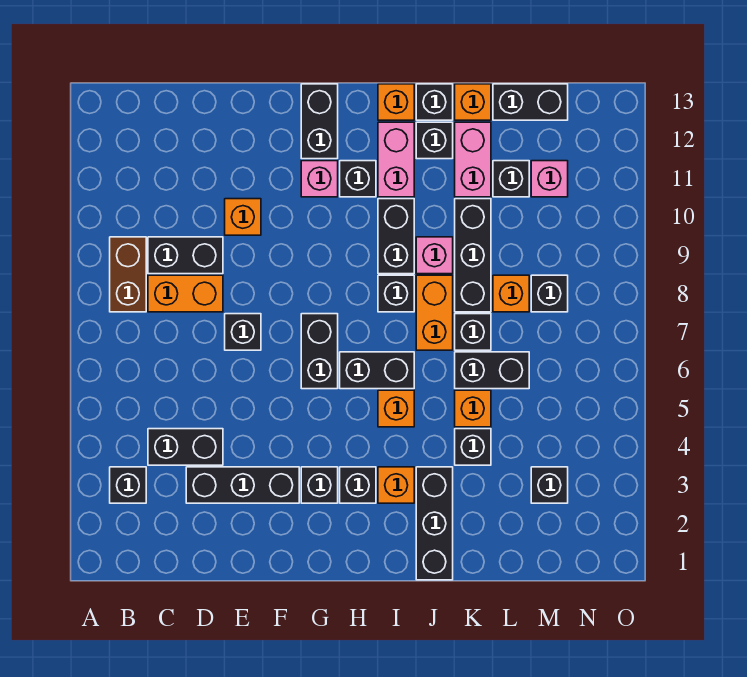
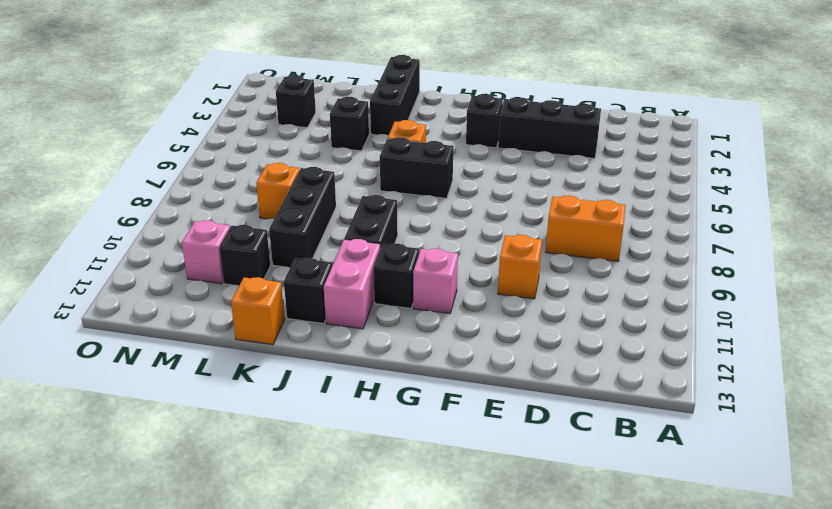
none -> black brick B3 level 1
none -> brown brick B8:B9 level 1
none -> black brick C4:D4 level 1
none -> black brick C9:D9 level 1

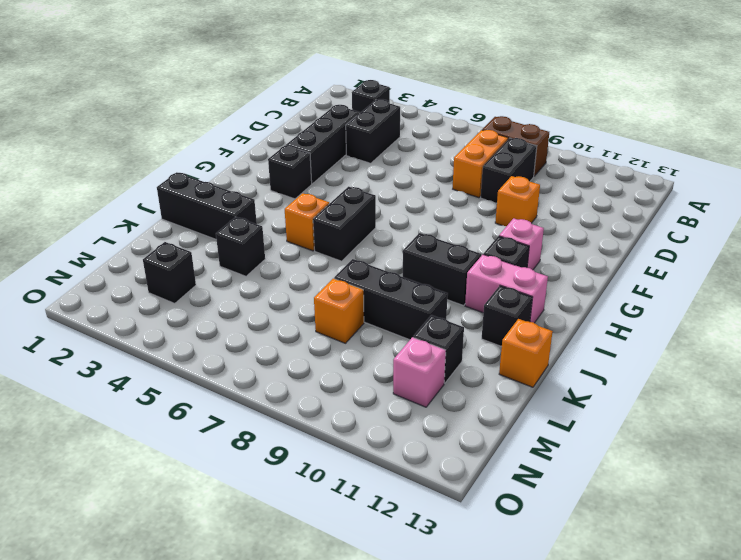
none -> black brick E7 level 1
none -> black brick G6:G7 level 1
none -> black brick G12:G13 level 1
none -> black brick H3 level 1

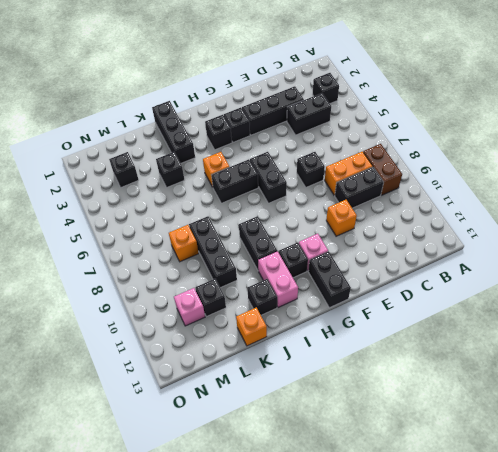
none -> orange brick I3 level 1
none -> black brick I8 level 1
none -> orange brick I13 level 1
none -> orange brick J7:J8 level 1

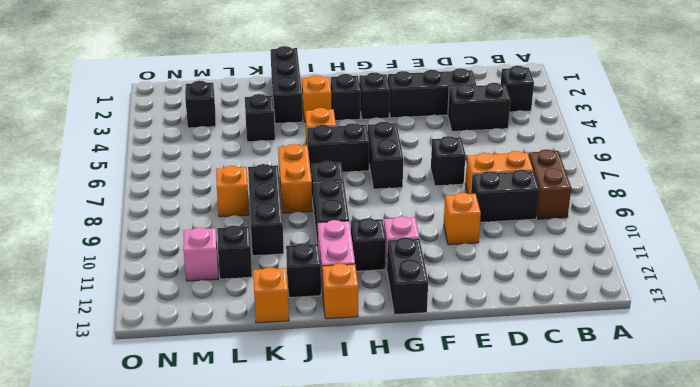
none -> pink brick J9 level 1
none -> black brick J13 level 1
none -> orange brick K5 level 1
none -> black brick K6:L6 level 1

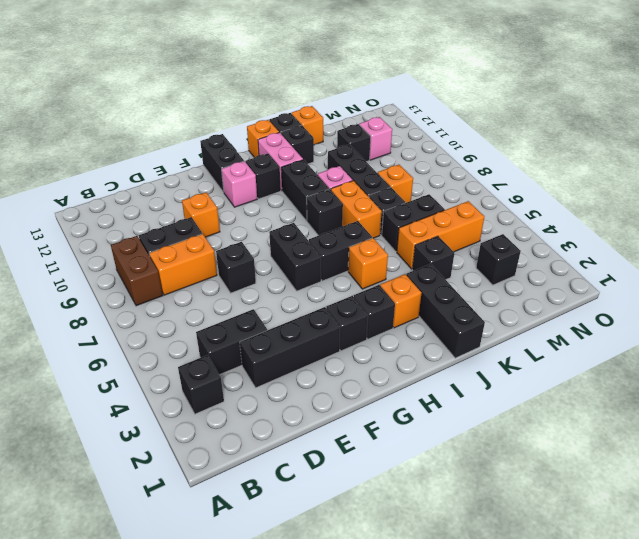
orange brick K5:M5 level 1 -> orange brick K5 level 1
none -> pink brick K11:K12 level 1
none -> black brick L13:M13 level 1
none -> black brick M8 level 1

